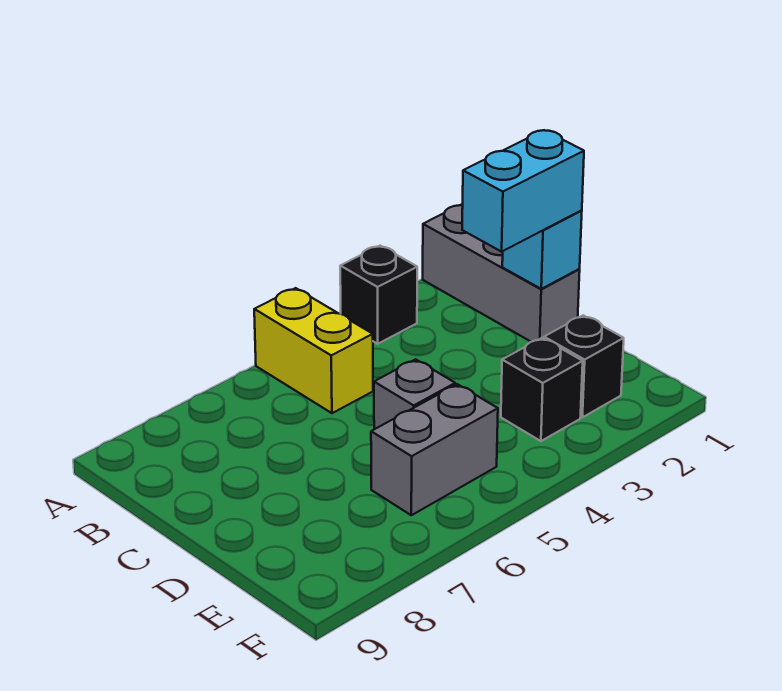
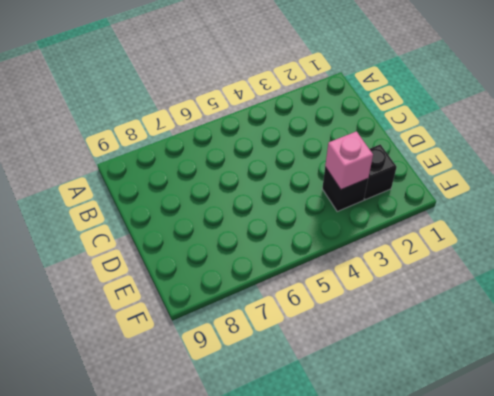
pink brick E3 level 2 -> none
none -> grey brick A1:C1 level 1
none -> black brick A3 level 1

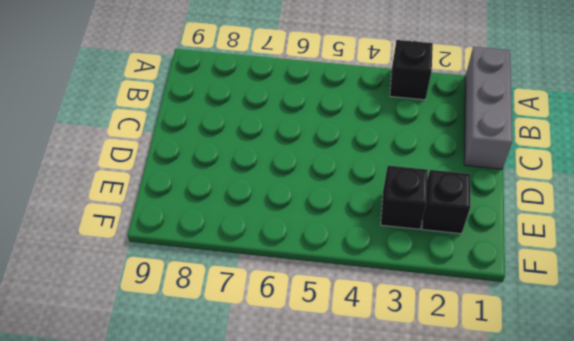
none -> yellow brick A5:B5 level 1
none -> grey brick D5 level 1

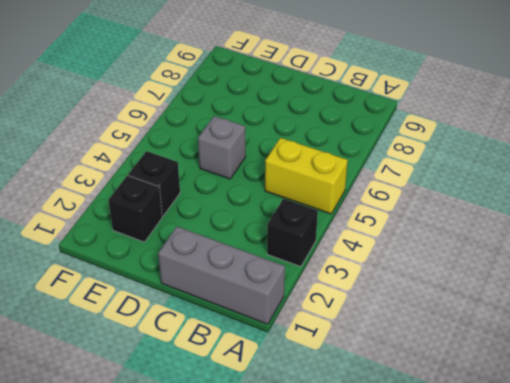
none -> grey brick E5:E6 level 1
none -> cyan brick C1 level 2

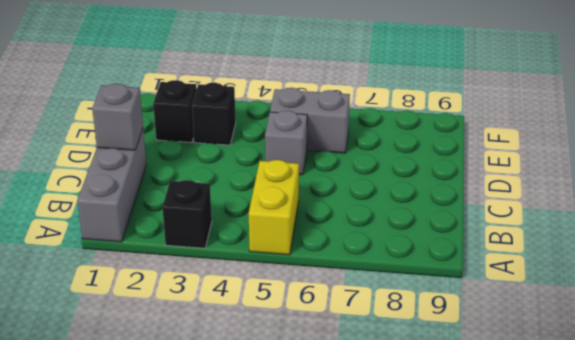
grey brick C1 level 2 -> cyan brick C1 level 2
none -> cyan brick C1:C2 level 3

